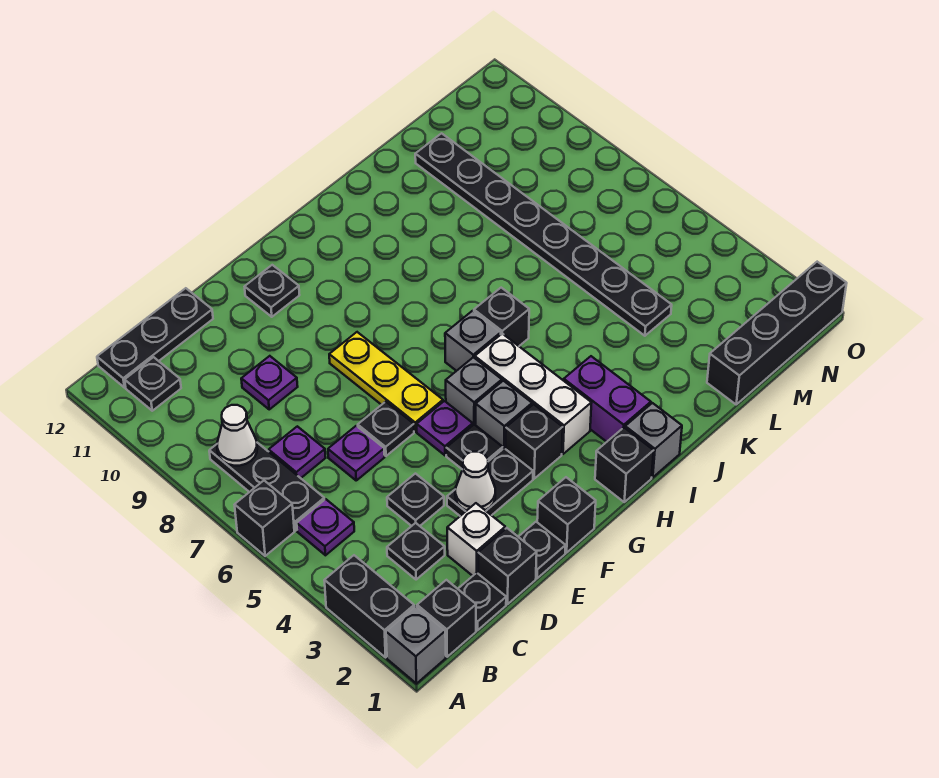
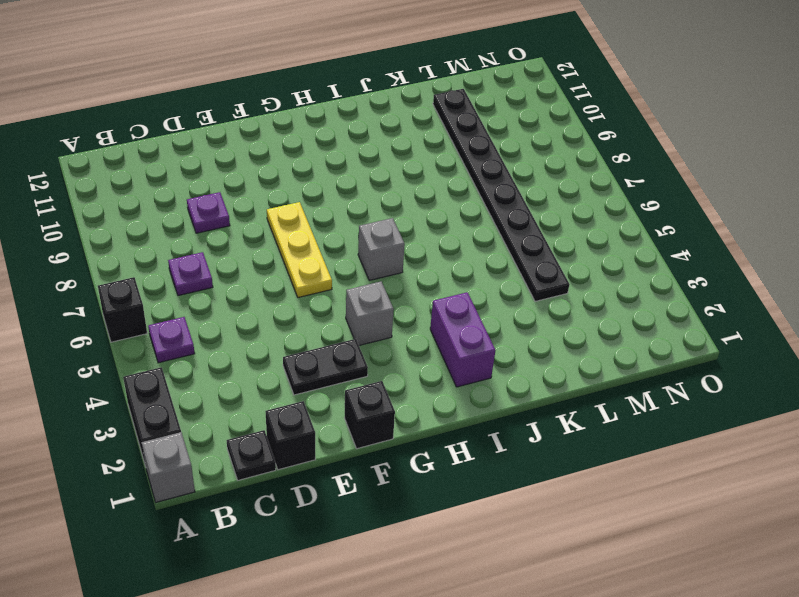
none -> black brick B1 level 1
none -> black plate B6:B8 level 1
none -> black plate B11 level 1
none -> black plate B12:D12 level 1

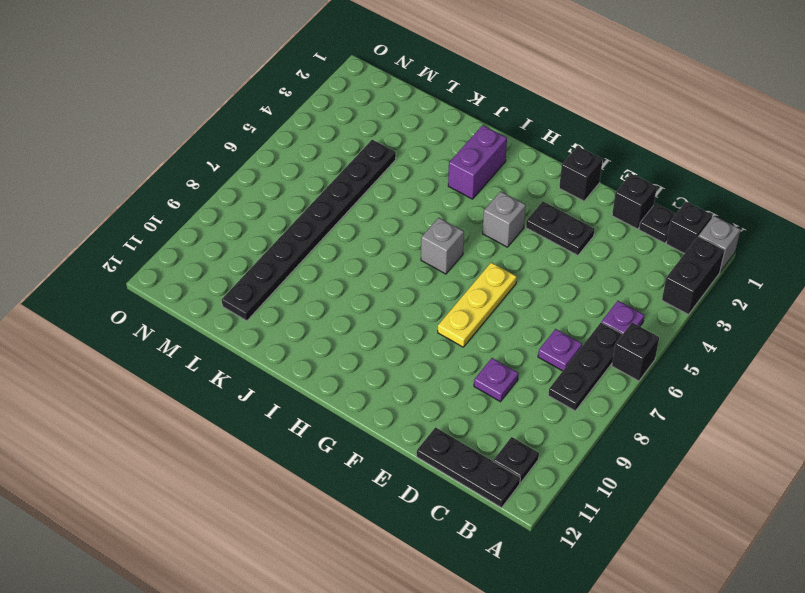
none -> black plate C3 level 1
none -> white brick D2 level 1
none -> black plate D4 level 1
none -> purple plate D6 level 1

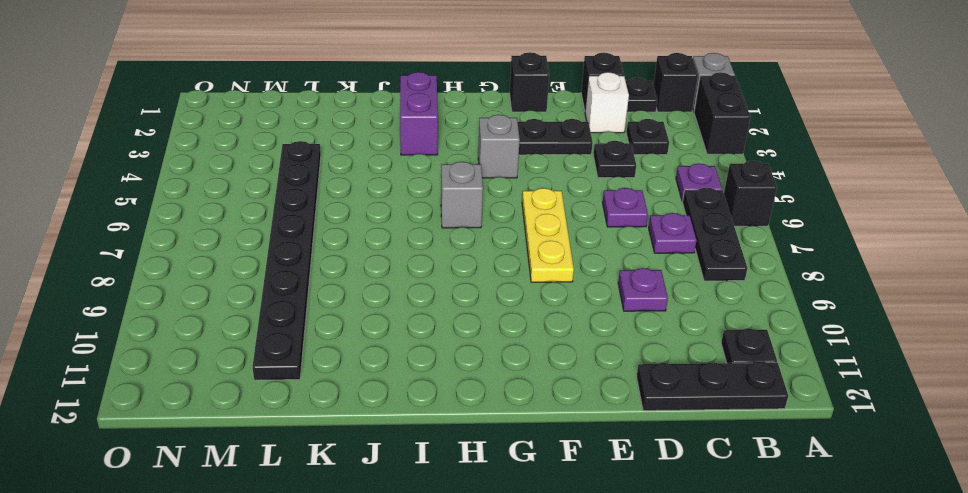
none -> black plate E1 level 1
none -> black plate E6 level 1
none -> black plate F4 level 1
none -> purple plate F5 level 1

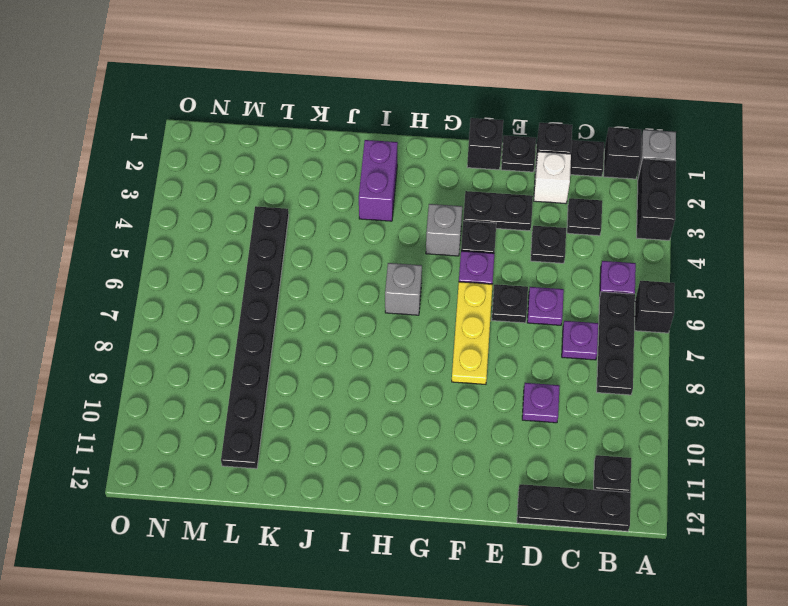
none -> black plate F11 level 1
none -> black brick G3 level 1
none -> grey brick G5 level 1
none -> black brick H1 level 1

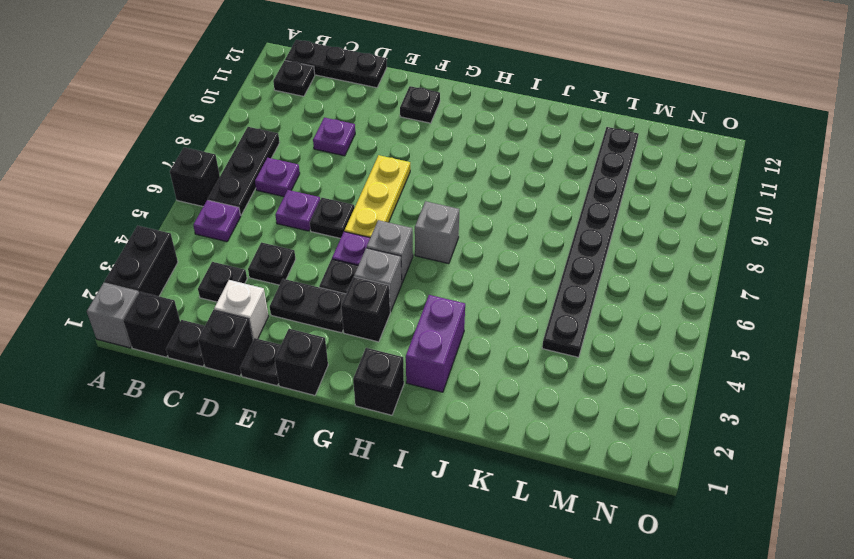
none -> white brick H3:H5 level 1
none -> grey brick I1 level 1
none -> black brick I6 level 1
none -> black brick L1:O1 level 1

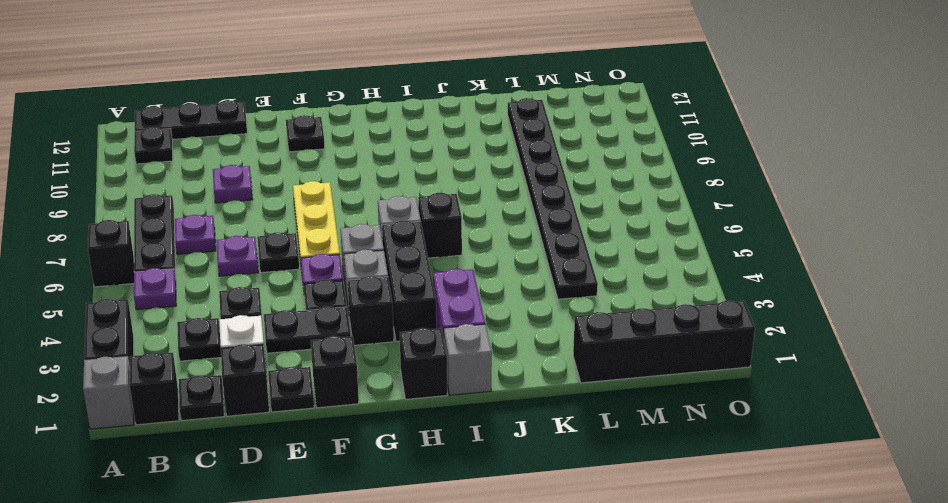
black brick H3:H5 level 1 -> white brick H3:H5 level 1
none -> white cone B8 level 2
none -> white cone E3 level 2

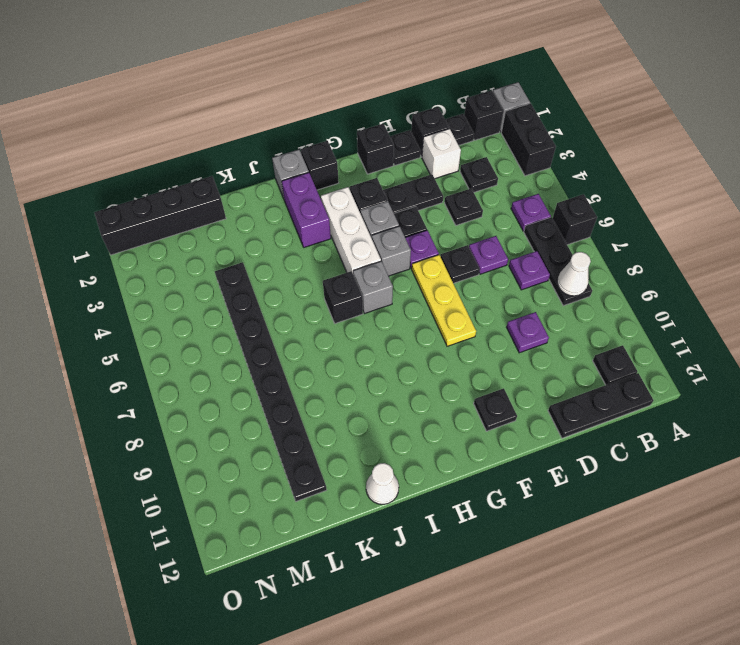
white cone J12 level 1 -> white cone E3 level 2

